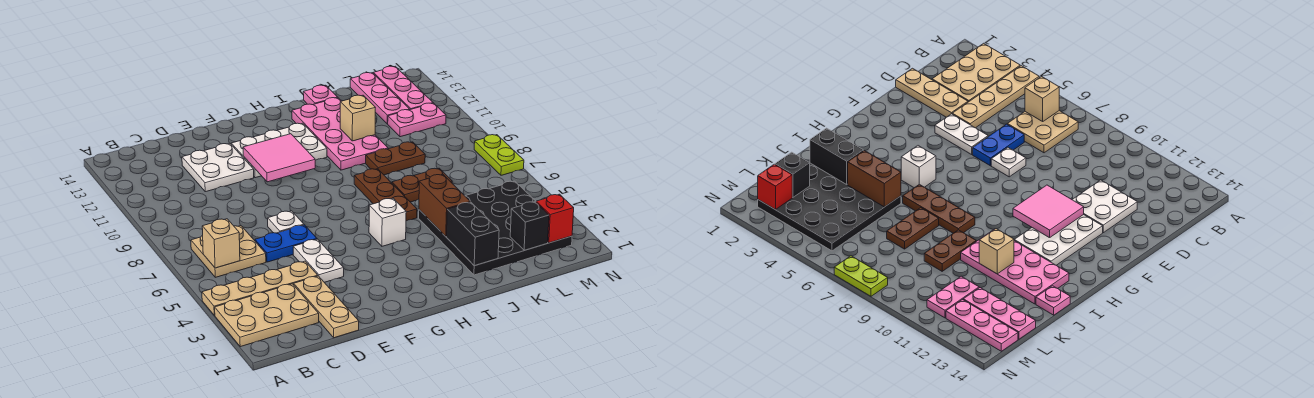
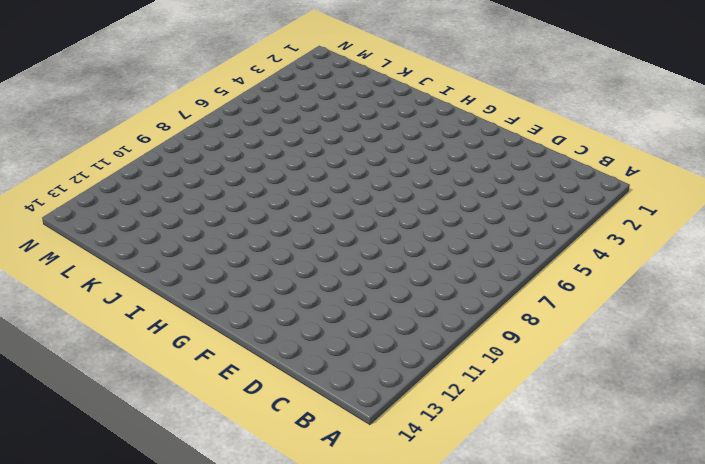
none -> tan plate A2:C3 level 1
none -> tan plate A4:D4 level 1
none -> tan plate B6:C7 level 1

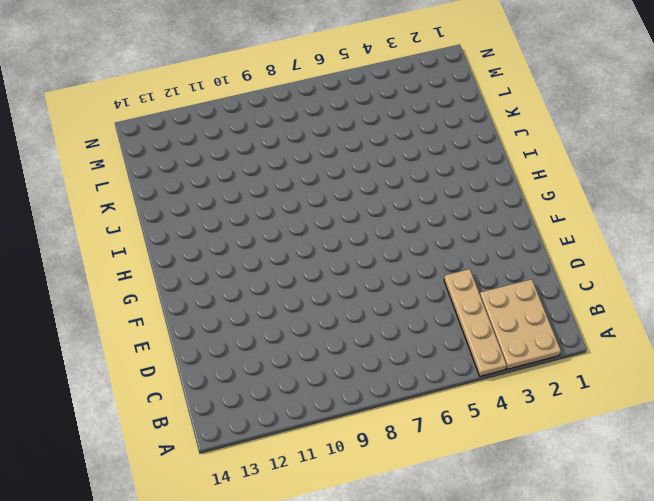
none -> tan plate B6:C7 level 1
none -> tan plate D1:D3 level 1
none -> blue plate D6:E6 level 1

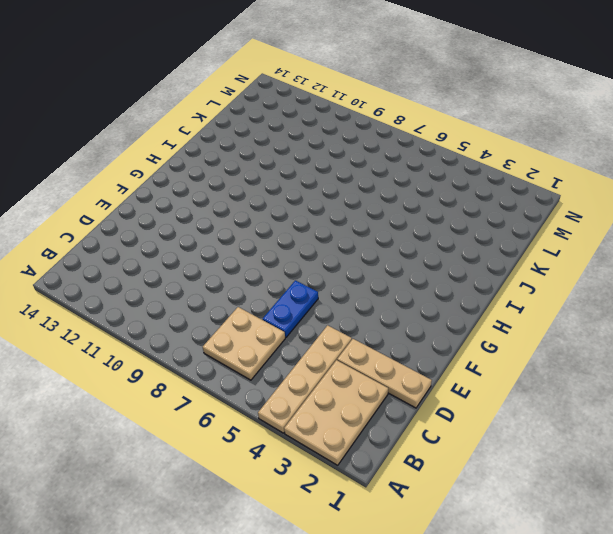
none -> white plate D11:E12 level 1
none -> white plate E4:E5 level 1
none -> white plate E7 level 1

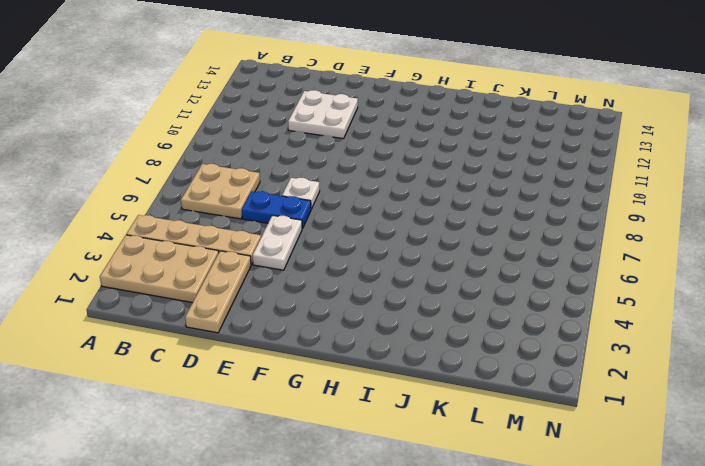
none -> white plate F11:H12 level 1
none -> white brick H5 level 1
none -> brown plate I6:I8 level 1

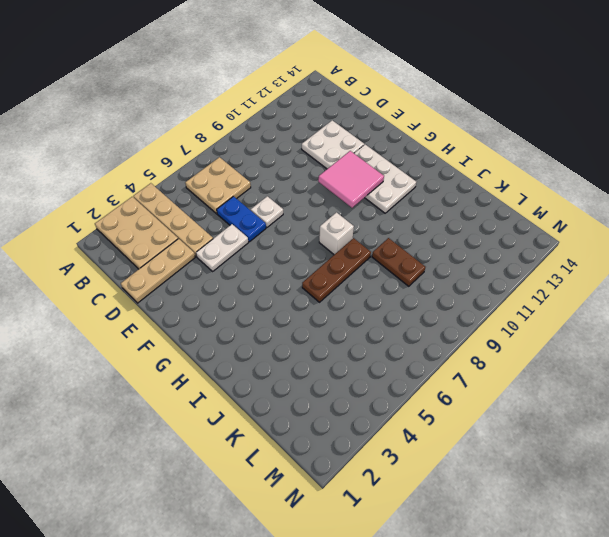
white brick H8 level 1 -> white brick H5 level 1
none -> pink plate I10:J13 level 1
none -> black plate J2:M5 level 1
none -> brown plate J7:K7 level 1

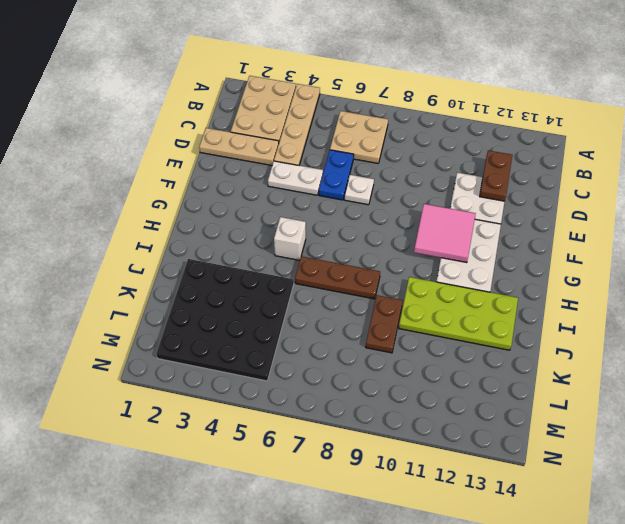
brown plate C12:D12 level 2 -> brown plate J7:K7 level 1
lime plate I10:J13 level 1 -> pink plate I10:J13 level 1
none -> pink plate J14 level 1
none -> pink plate L11:M11 level 1
none -> pink plate L12:L14 level 1

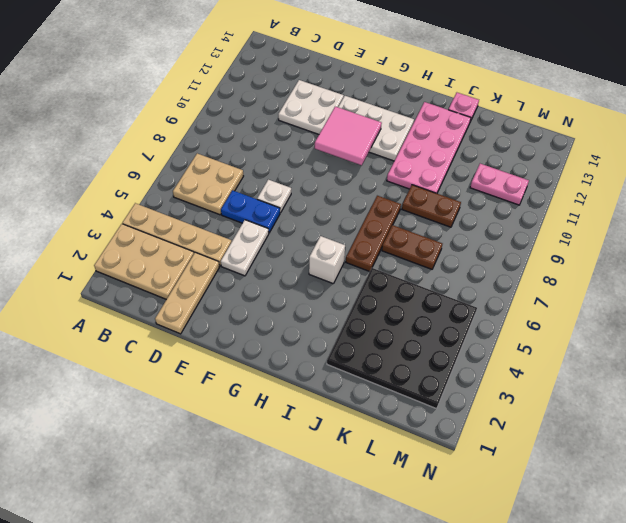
none -> pink plate L12:L14 level 1
none -> pink plate M12:M14 level 1
none -> lime plate N7:N8 level 1

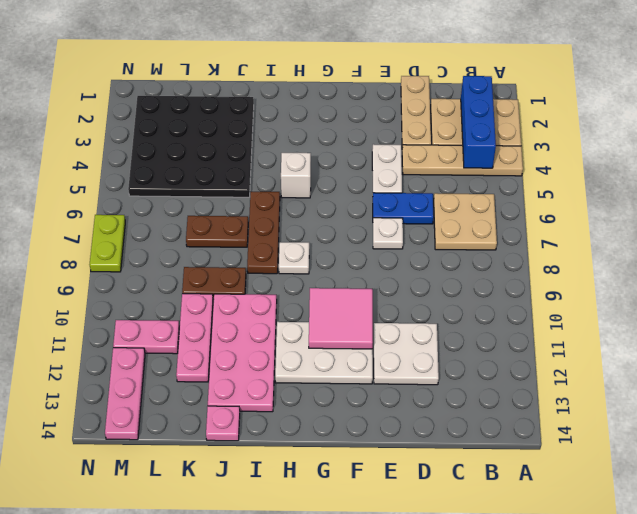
blue brick B2:B4 level 2 -> none
white plate H8 level 1 -> none
pink plate K10:K12 level 1 -> pink plate L12:L14 level 1
none -> tan brick B6 level 2
none -> black brick J2:J3 level 2
none -> brown brick J4:J5 level 2

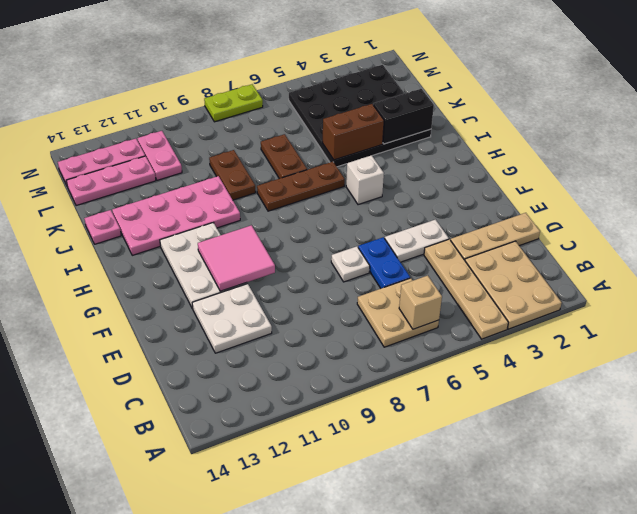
none -> tan brick J11 level 2
none -> black brick L2 level 2
none -> red brick M2 level 2

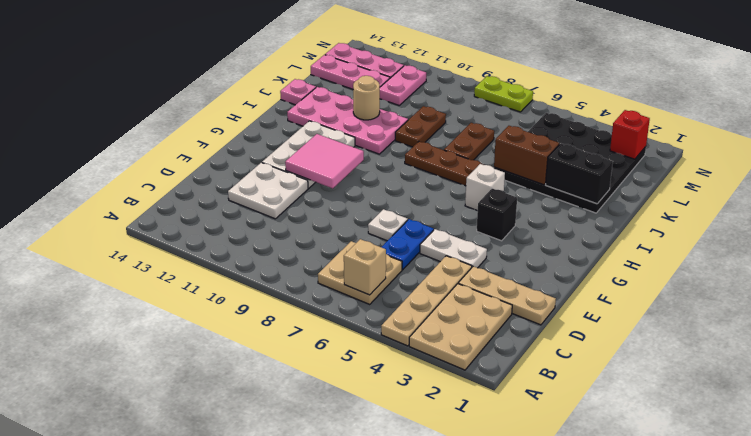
black brick G4 level 1 -> black brick L2 level 2
tan round brick J11 level 2 -> tan brick J11 level 2

